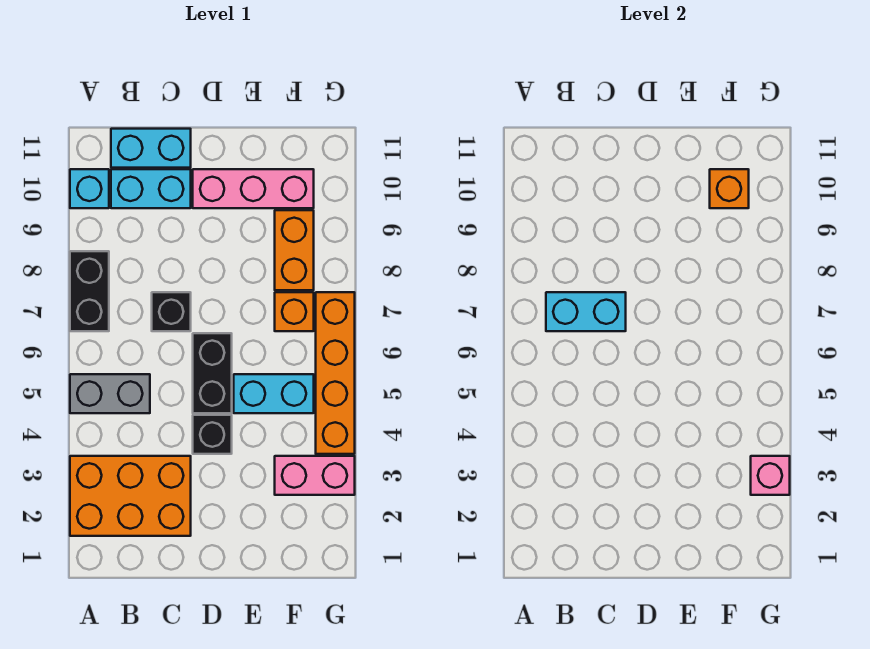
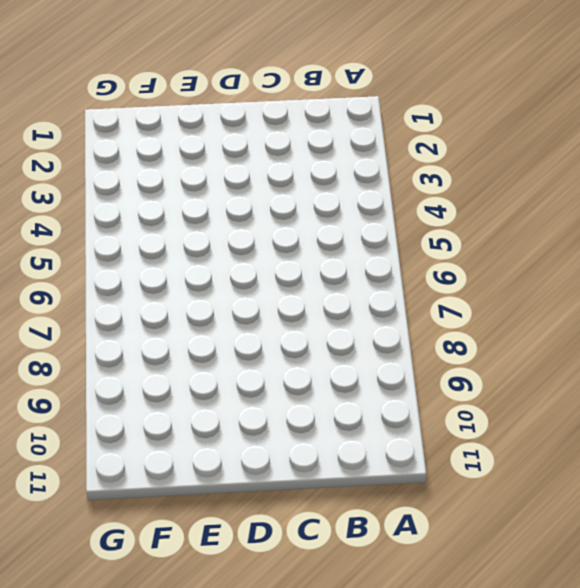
none -> orange brick A2:C3 level 1
none -> grey brick A5:B5 level 1
none -> black brick A7:A8 level 1

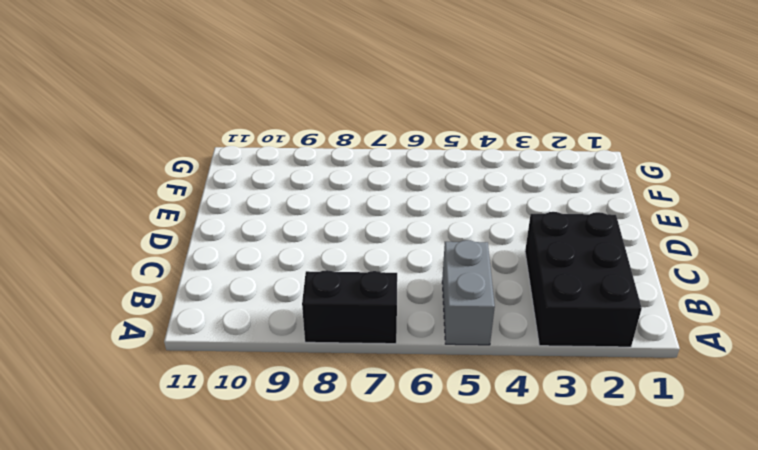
black brick A2:C3 level 1 -> orange brick A2:C3 level 1
none -> cyan brick A10 level 1
none -> cyan brick B10:C10 level 1
none -> cyan brick B11:C11 level 1

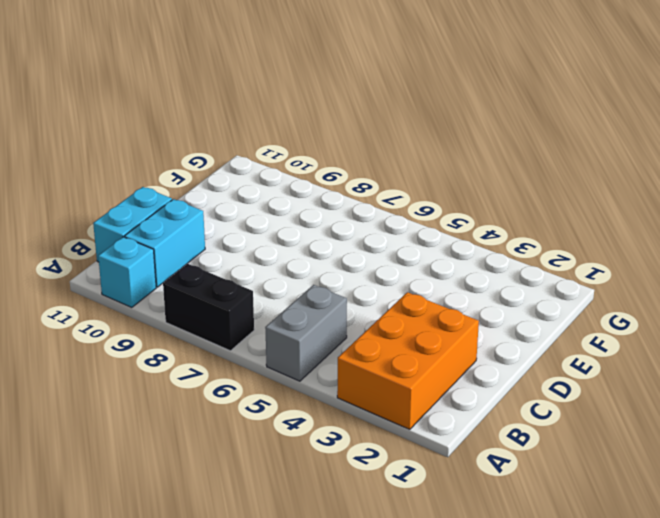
none -> black brick C7 level 1
none -> black brick D4 level 1
none -> black brick D5:D6 level 1

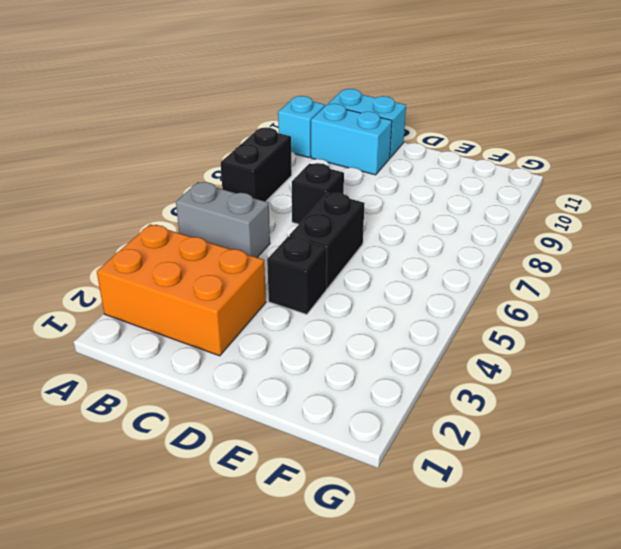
none -> pink brick D10:F10 level 1
none -> cyan brick E5:F5 level 1
none -> pink brick F3:G3 level 1

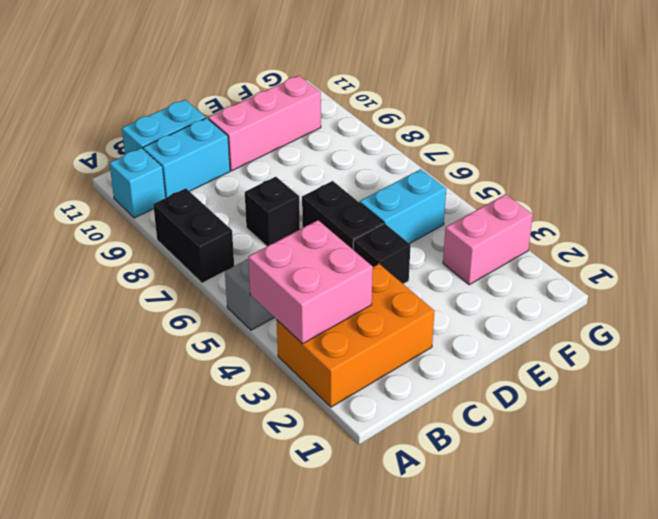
pink brick A3:B4 level 2 -> none
none -> orange brick F7 level 1
none -> orange brick F8:F9 level 1
none -> orange brick G4:G7 level 1

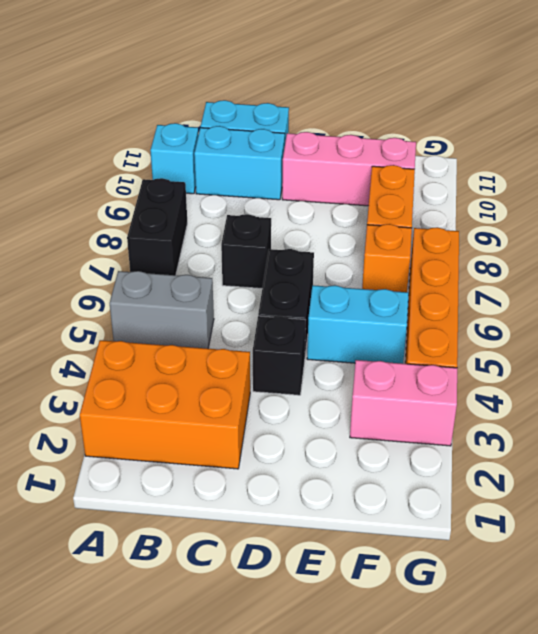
none -> cyan brick B7:C7 level 2
none -> orange brick F10 level 2
none -> pink brick G3 level 2

